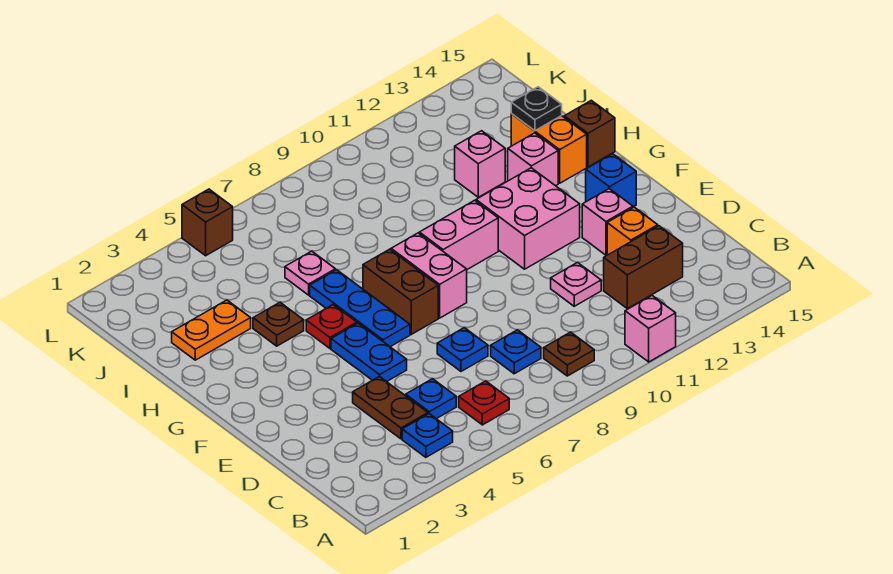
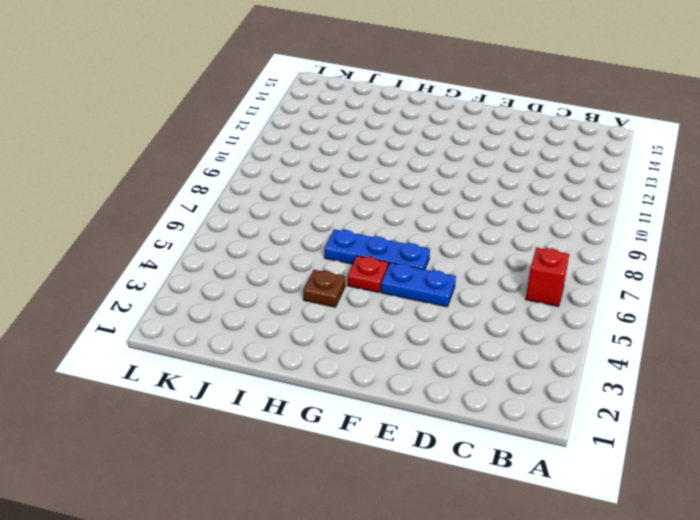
red brick B6 level 1 -> red plate B6 level 1
none -> pink brick A11 level 1
none -> blue plate B4 level 1
none -> brown plate B9 level 1

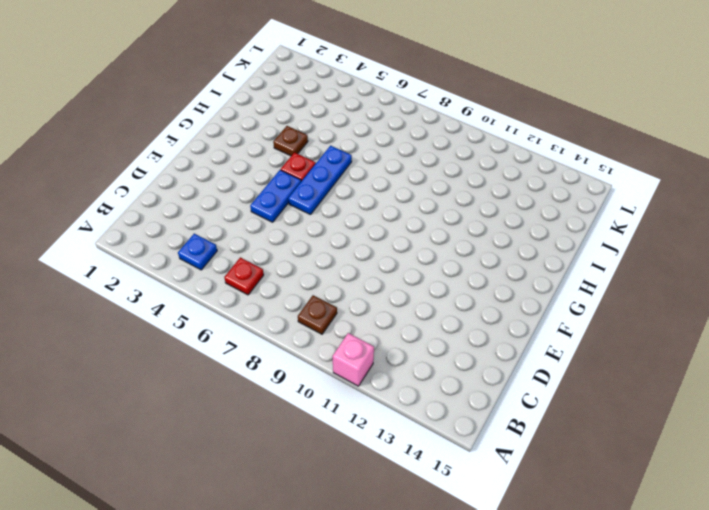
none -> brown plate C4:D4 level 1
none -> blue plate C5 level 1
none -> blue plate C8 level 1

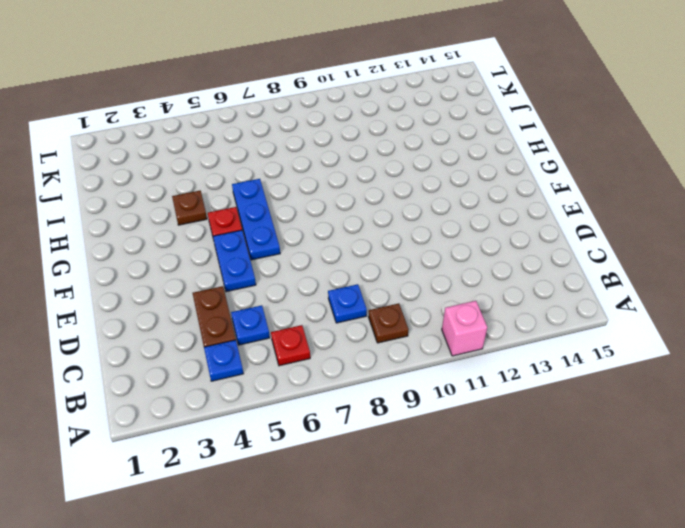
none -> brown brick C12:C13 level 1
none -> blue plate D7 level 1
none -> pink plate D11 level 1

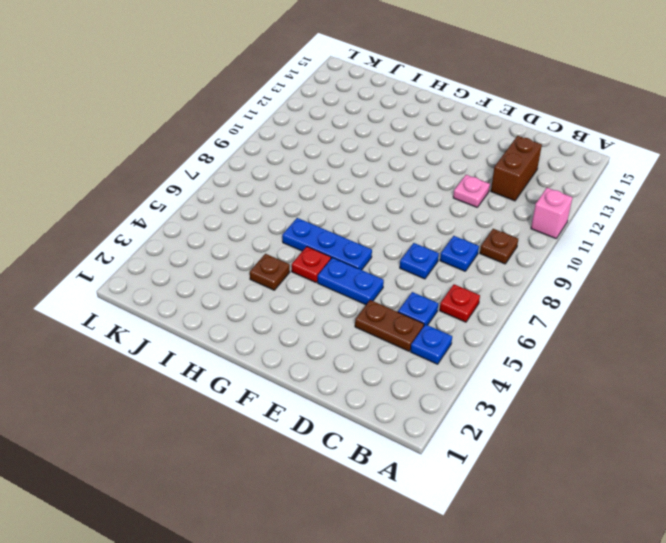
none -> orange brick D13 level 1
none -> pink brick E13 level 1
none -> brown brick F7:G7 level 1

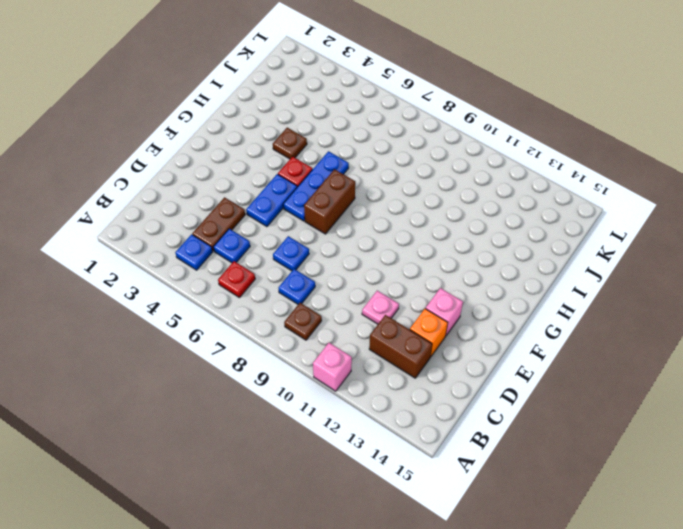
none -> pink brick F8:G8 level 1
none -> pink brick F11:G12 level 1
none -> blue brick F14 level 1

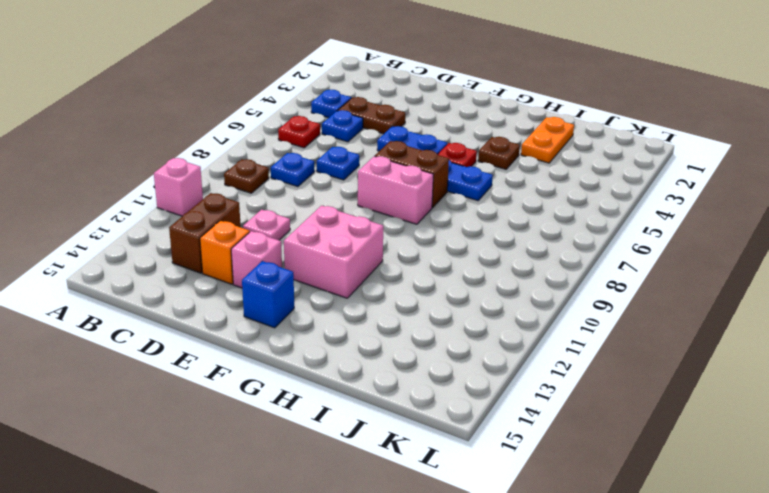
none -> pink brick G9:G10 level 1
none -> pink brick H13 level 1
none -> orange brick H14:I14 level 1

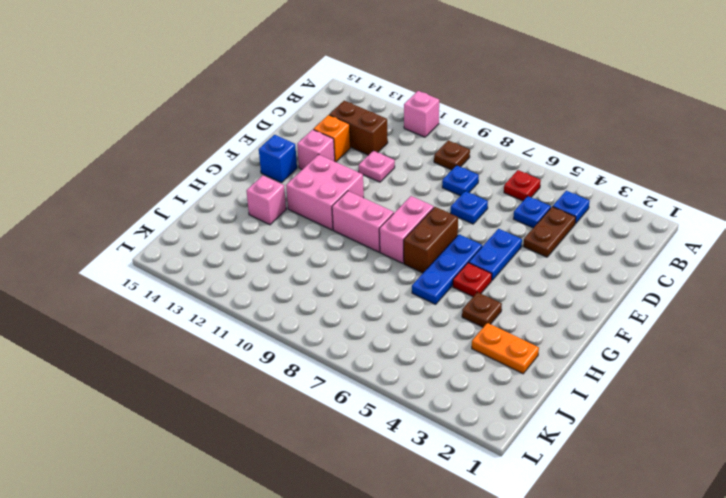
none -> orange brick H14:I14 level 1
none -> brown brick H15 level 1
none -> pink plate I6 level 1

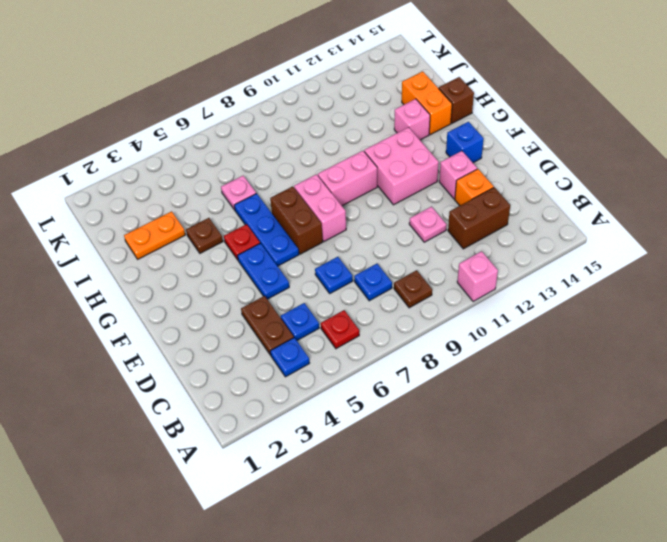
none -> pink brick I12 level 1
none -> brown brick L5 level 1
none -> black plate I14 level 2

